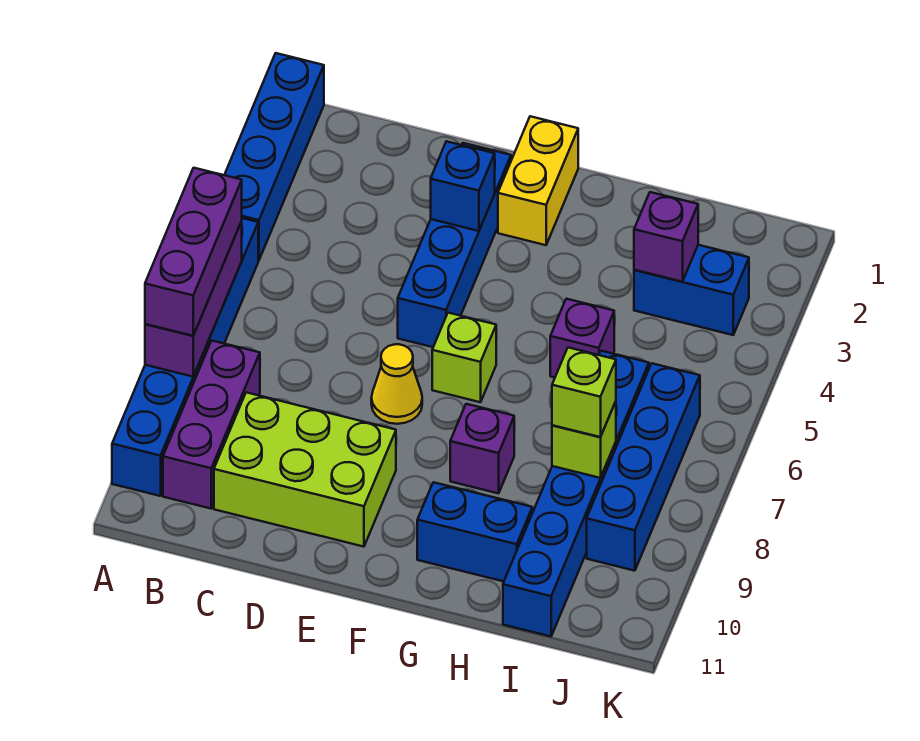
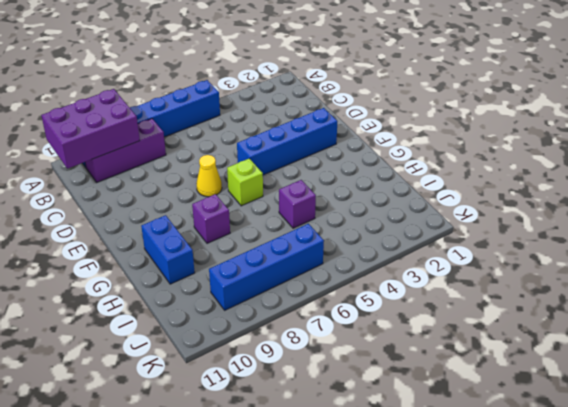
purple brick A9:B11 level 2 -> none
none -> blue brick A1:A4 level 1
none -> lime brick C9:E10 level 1
none -> yellow brick F1:F2 level 1

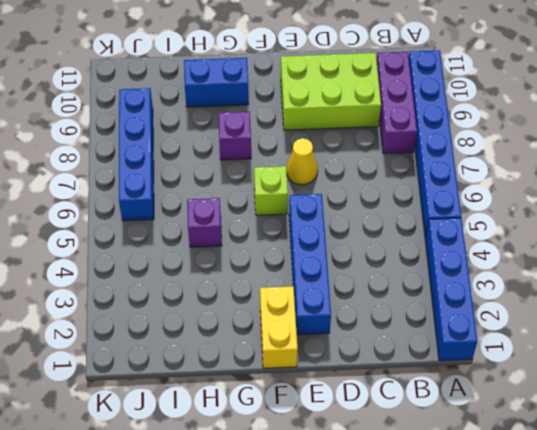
none -> blue brick I3:J3 level 1
none -> blue brick I6:I11 level 1
none -> purple brick A6:A8 level 2

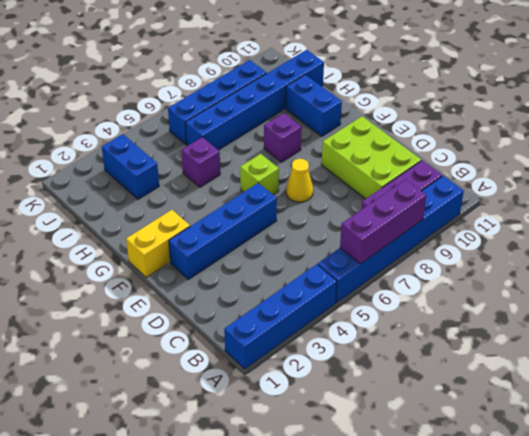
none -> blue brick E3 level 2
none -> purple brick I3 level 2
none -> lime brick I8 level 2

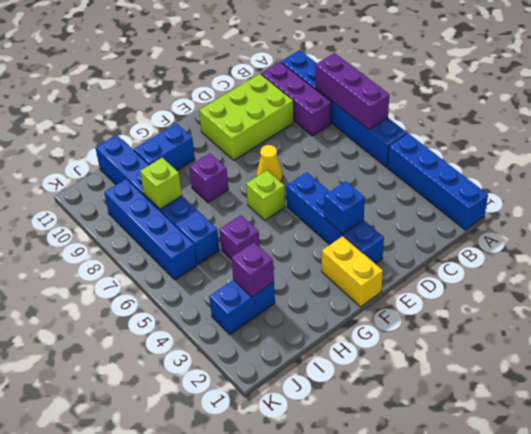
none -> purple brick A6:A8 level 3
none -> lime brick I8 level 3

